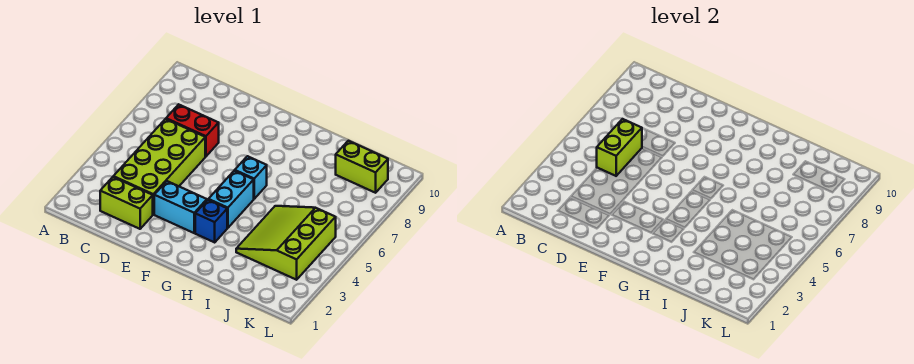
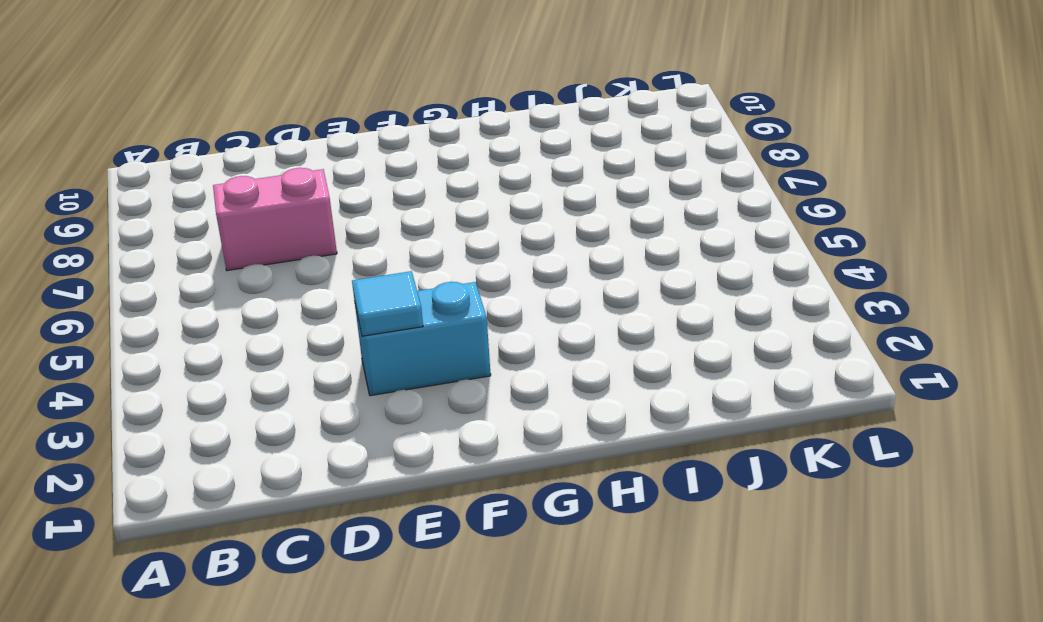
pink brick C7:D7 level 1 -> red brick C7:D7 level 1
cyan tile E3 level 2 -> none
none -> lime brick C2:D2 level 1
none -> lime brick C3:D6 level 1

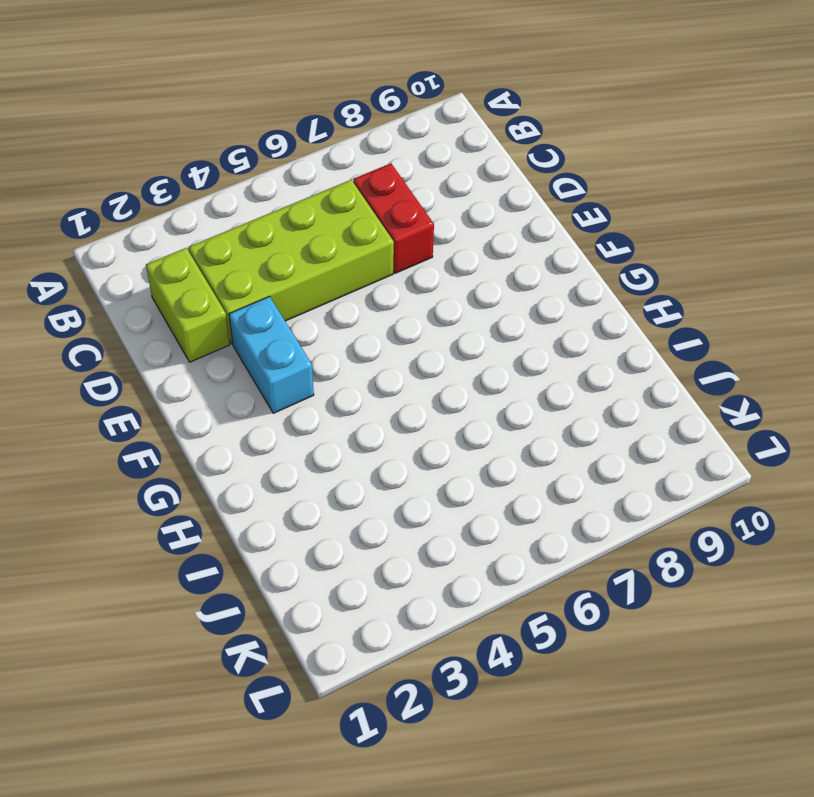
none -> blue brick G3 level 1
none -> cyan brick G4:G5 level 1

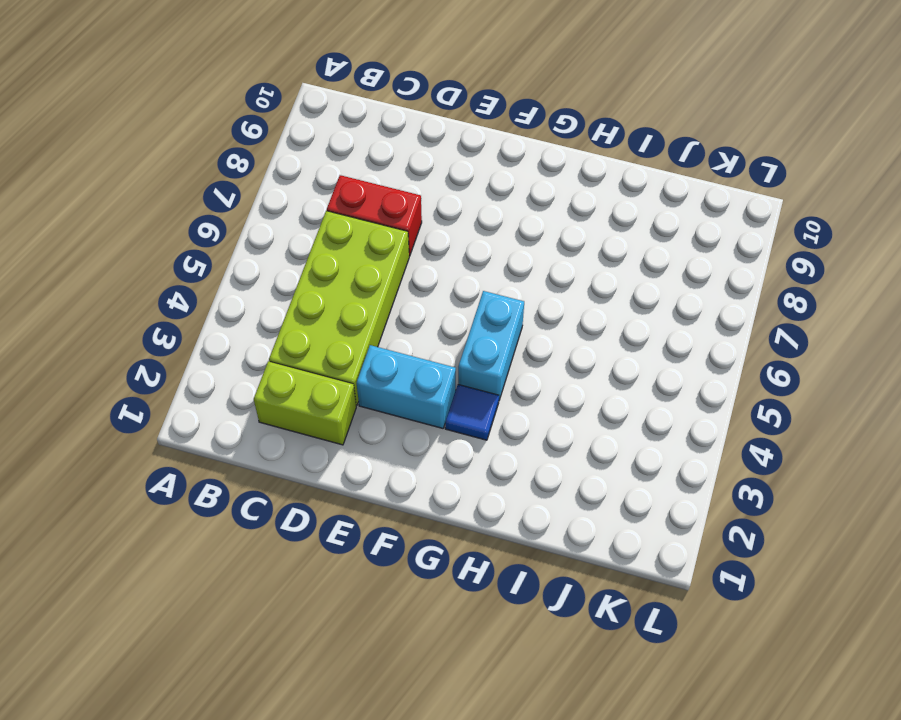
blue tile G3 level 1 -> blue brick G3 level 1
none -> cyan brick G6 level 1
none -> lime slope I3:K5 level 1 top K

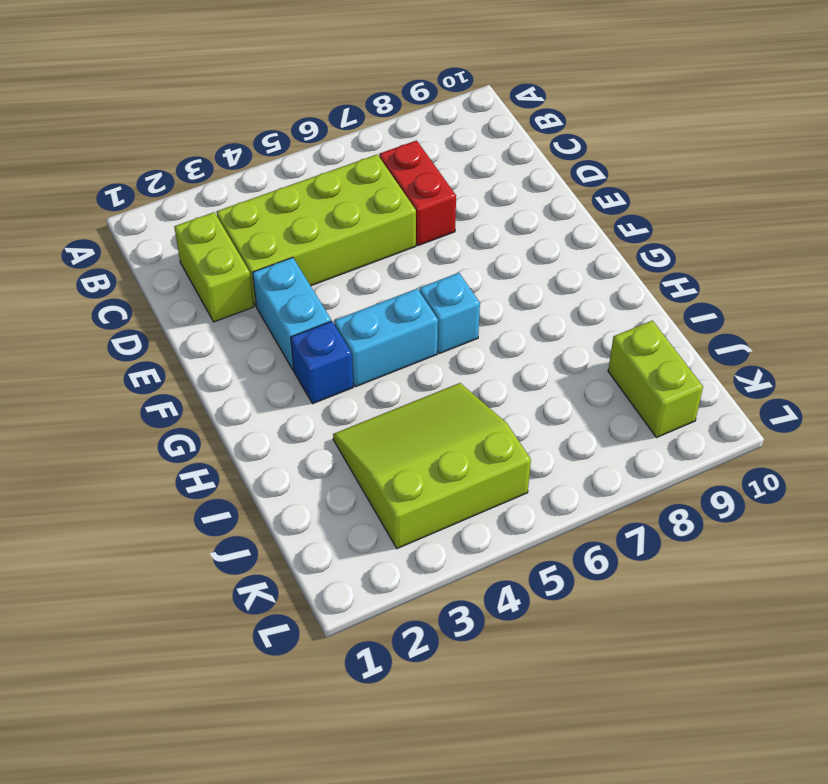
none -> lime brick C5:C6 level 2

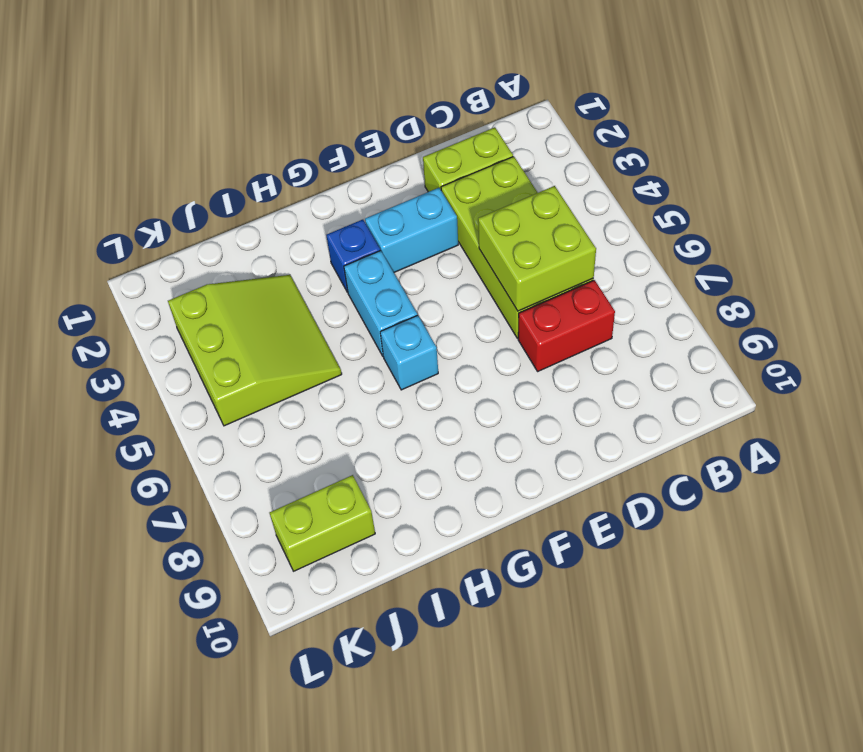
lime brick C5:D6 level 2 -> lime brick C5:C6 level 2

